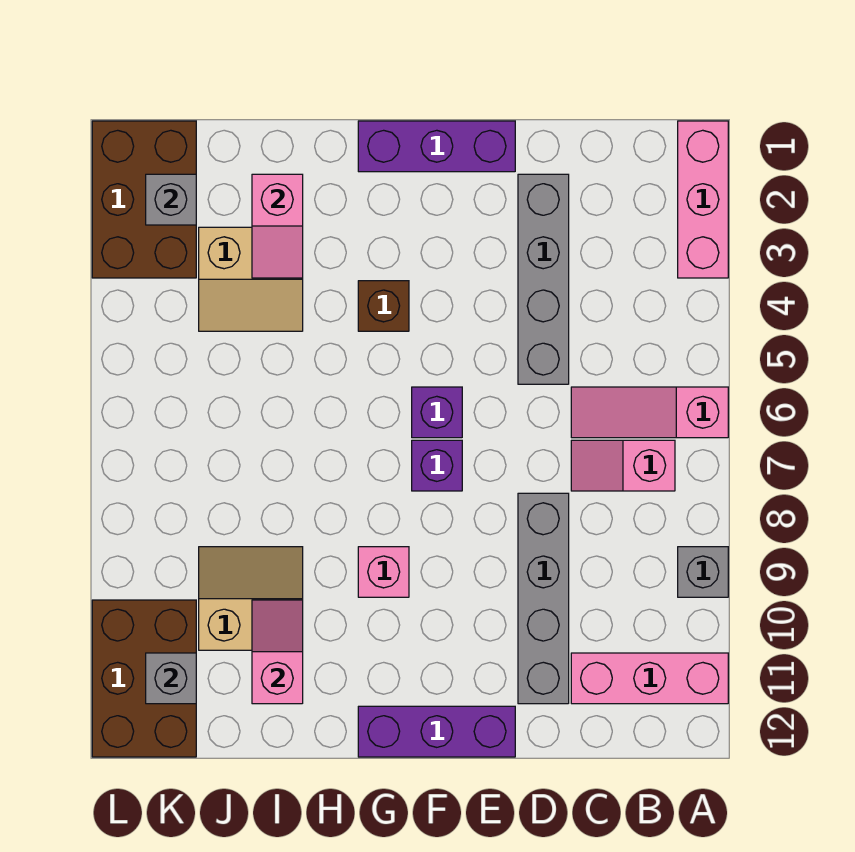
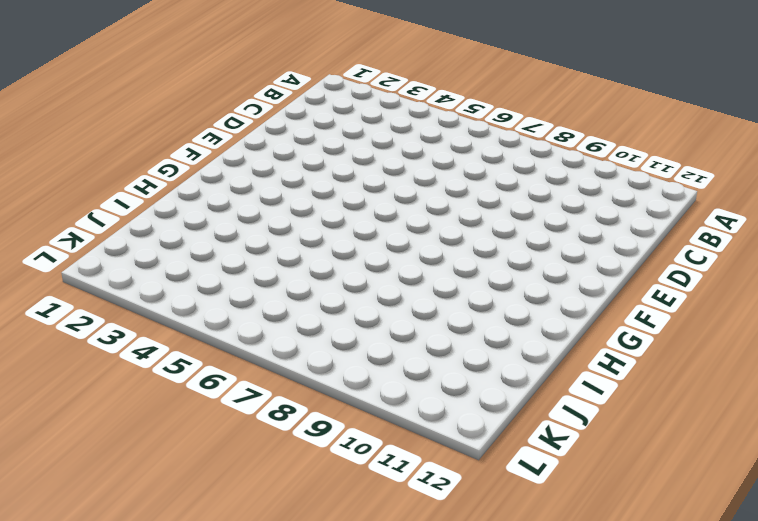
none -> pink brick A1:A3 level 1
none -> pink slope A6:C6 level 1 top A
none -> grey brick A9 level 1

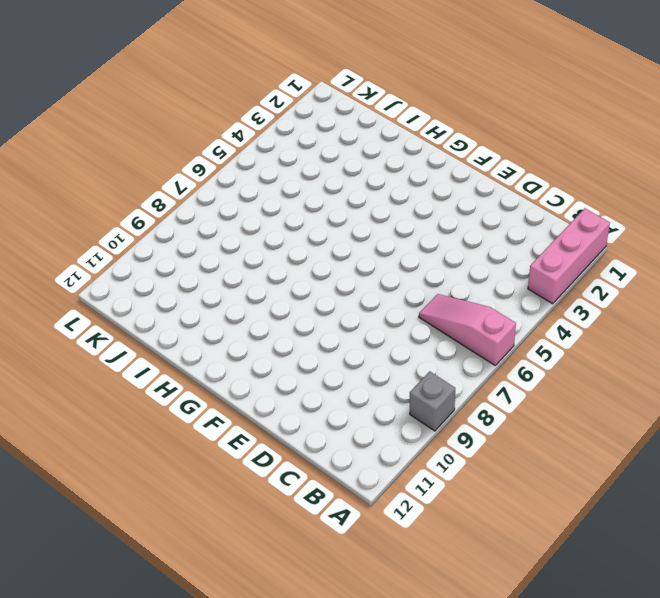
none -> pink brick A11:C11 level 1
none -> pink slope B7:C7 level 1 top B
none -> grey brick D2:D5 level 1

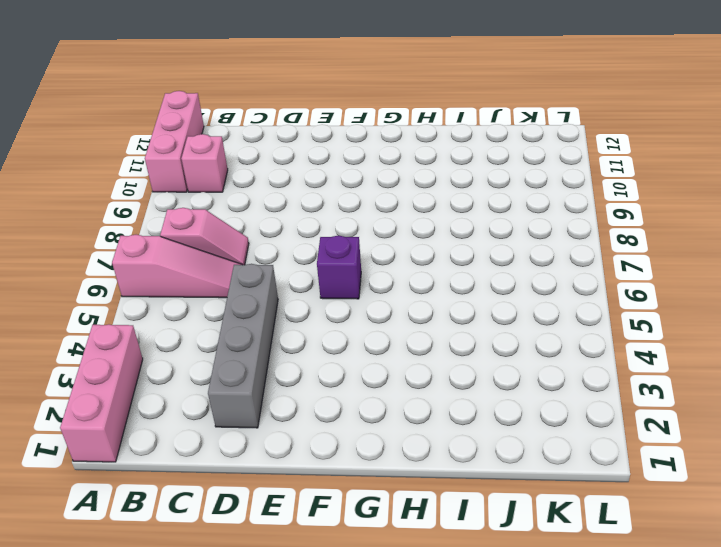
pink brick A10:A12 level 1 -> pink brick A11:C11 level 1
pink brick B10 level 1 -> pink brick G9 level 1
none -> grey brick A9 level 1
none -> grey brick D8:D11 level 1
none -> purple brick E1:G1 level 1

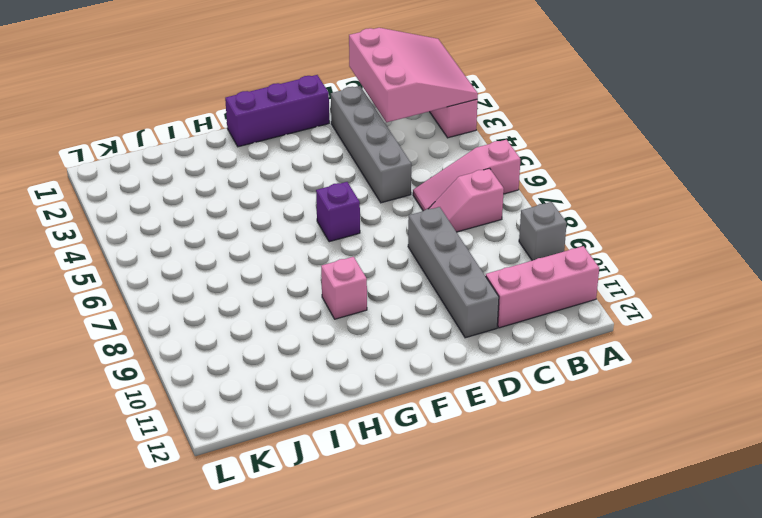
pink slope A1:C3 level 2 top C -> none
none -> purple brick E12:G12 level 1
none -> purple brick F7 level 1
none -> brown brick G4 level 1

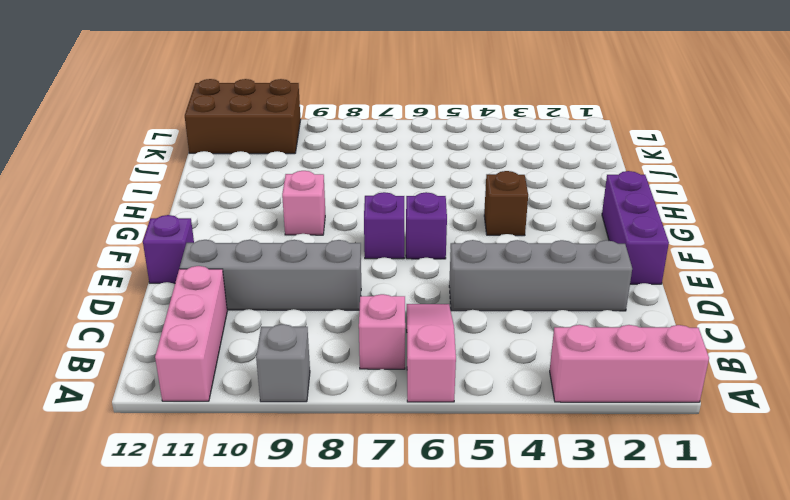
purple brick E12 level 1 -> purple brick E12:G12 level 1
none -> tan slope I3:J4 level 1 top 3
none -> tan slope I9:J10 level 1 top 10
none -> brown brick K1:L3 level 1

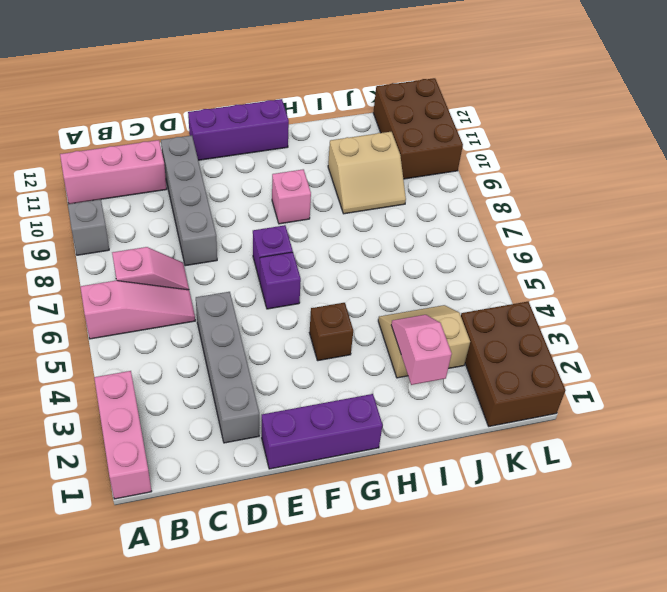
none -> pink slope I10:I11 level 2 top 11
none -> grey brick K2 level 2
none -> grey brick K11 level 2

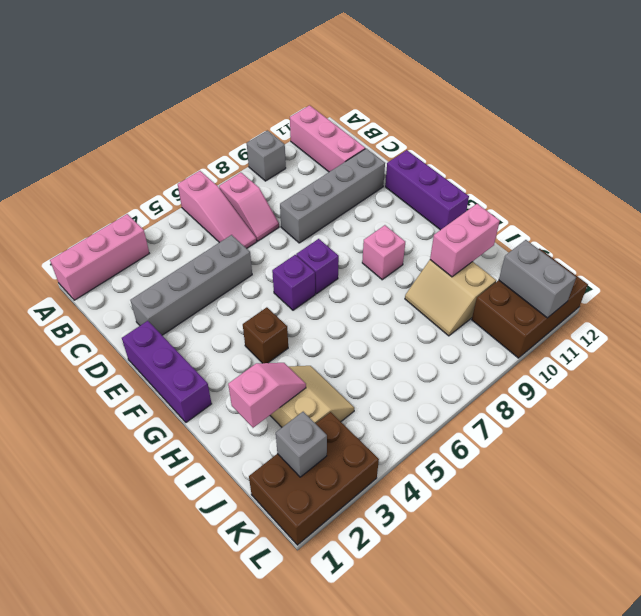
pink brick I10:I11 level 2 -> pink slope I10:I11 level 2 top 11
grey brick K11:L11 level 2 -> grey brick K11 level 2

